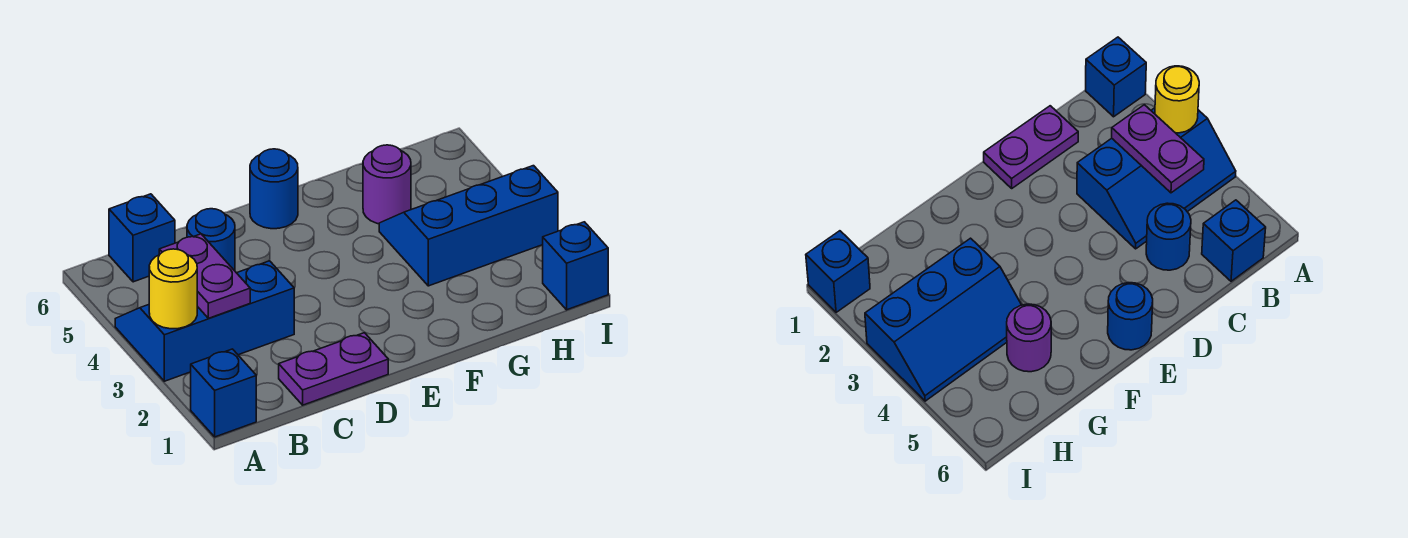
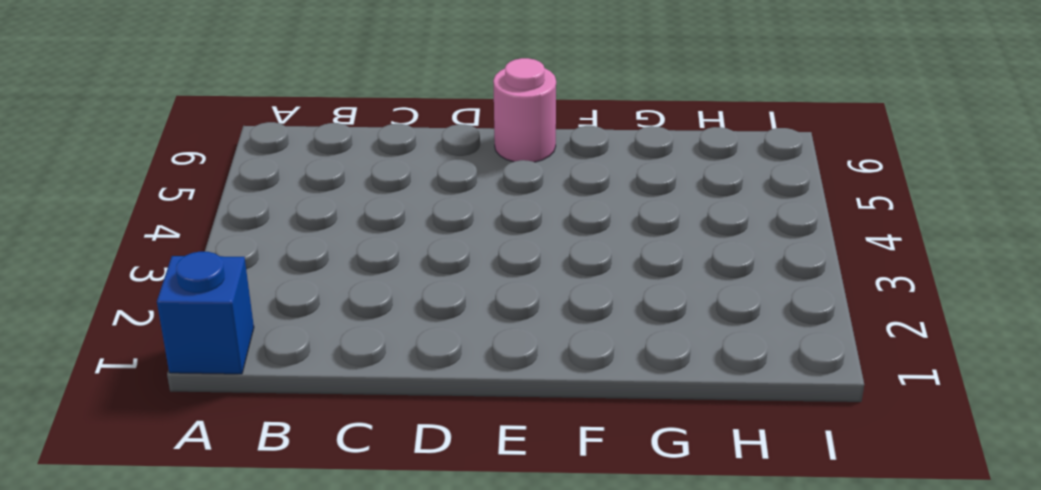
pink round brick E6 level 1 -> blue round brick E6 level 1
none -> blue slope A3:C4 level 1 top 3
none -> blue brick B6 level 1

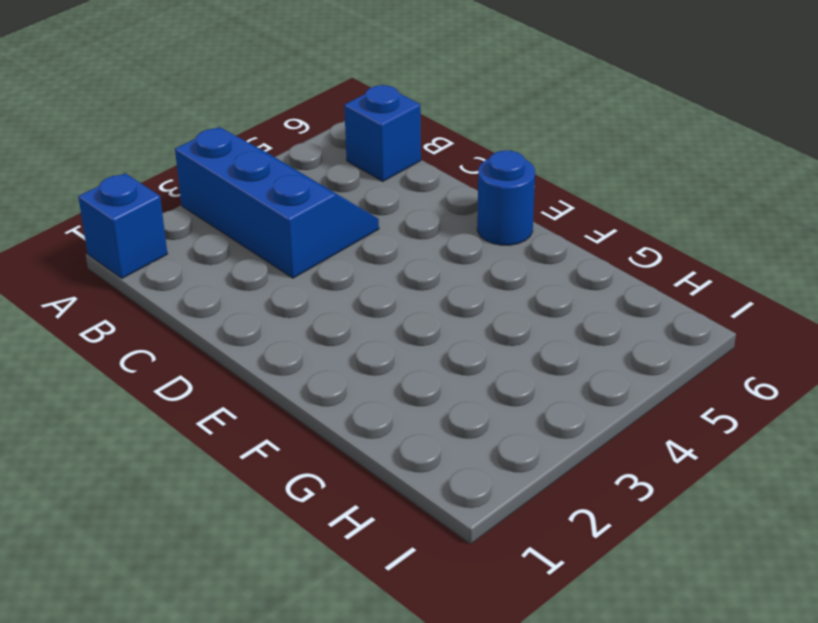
none -> purple plate C1:D1 level 1
none -> blue round brick C5 level 1

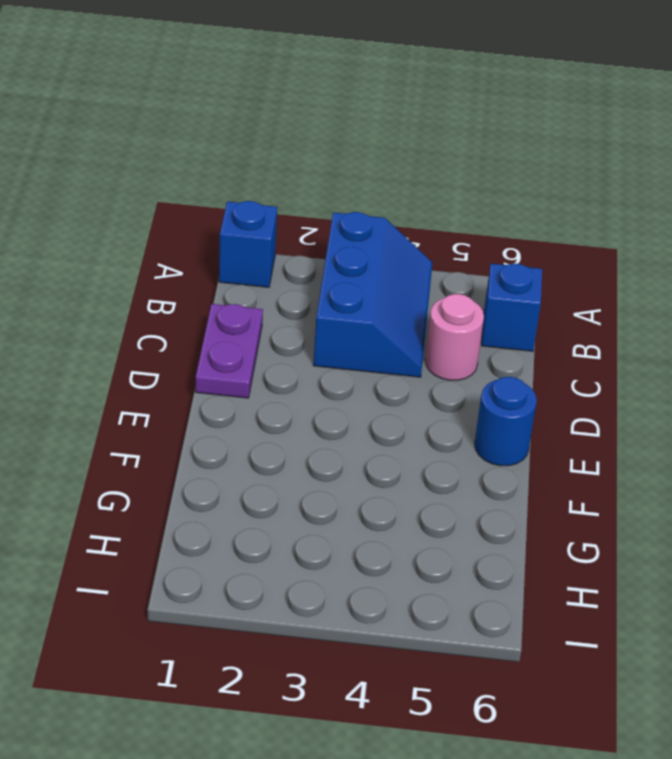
pink round brick C5 level 1 -> blue round brick C5 level 1
none -> blue slope G3:I4 level 1 top 3
none -> purple round brick G5 level 1

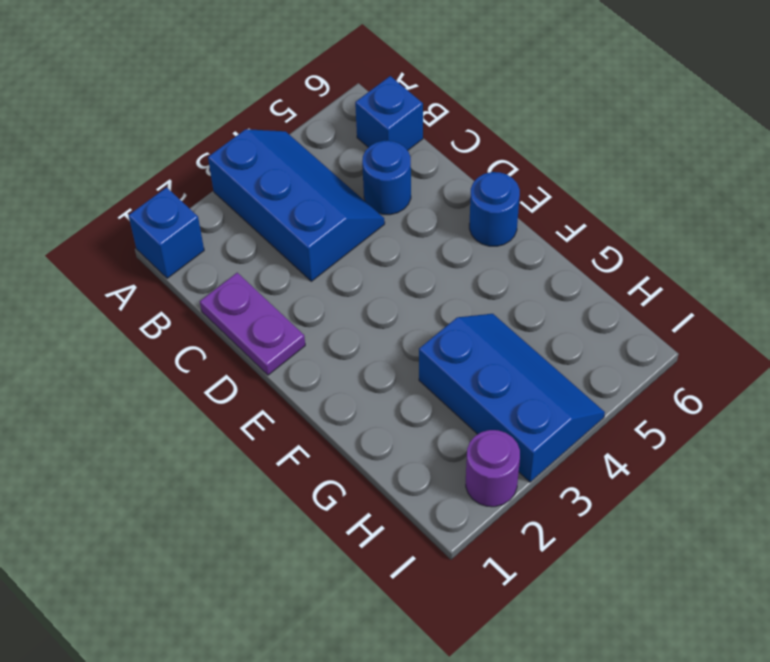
purple round brick I2 level 1 -> purple round brick G5 level 1
none -> blue brick I1 level 1
none -> yellow round brick A3 level 2

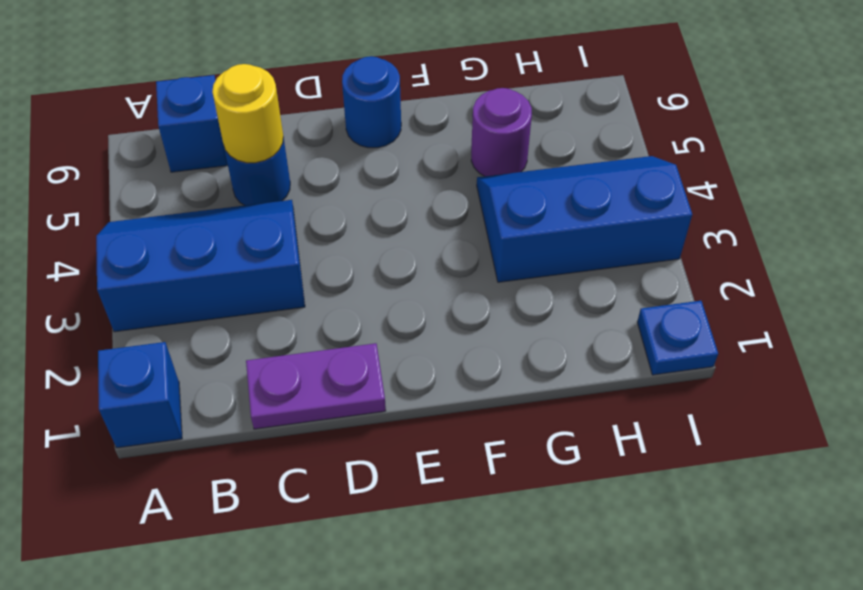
yellow round brick C5 level 2 -> yellow round brick A3 level 2
blue plate I1 level 1 -> blue brick I1 level 1
none -> purple plate B3:B4 level 2

